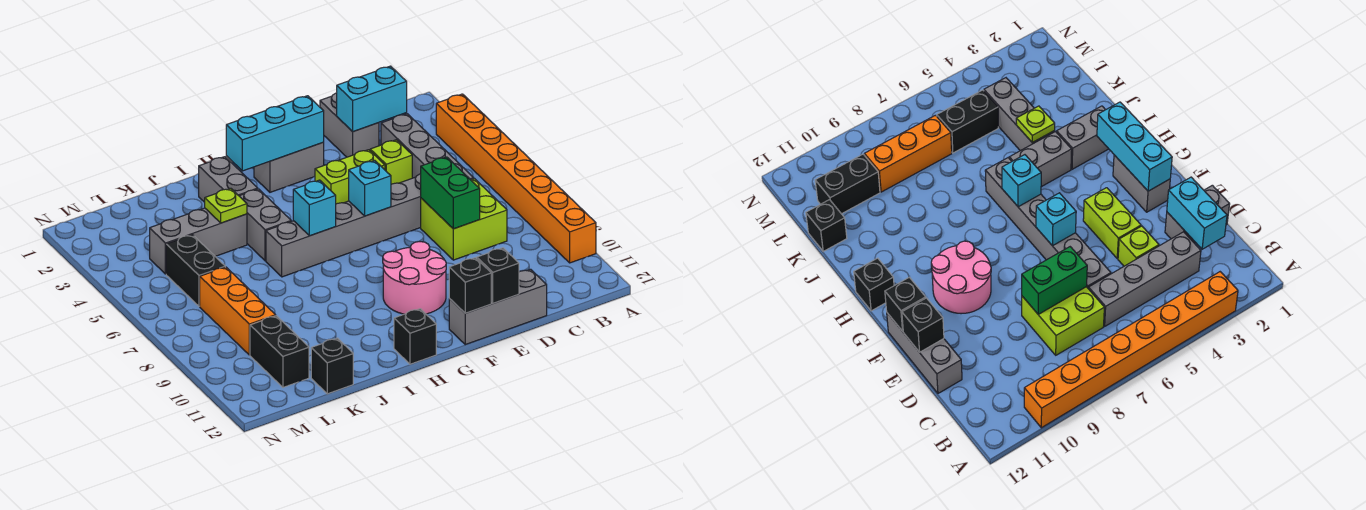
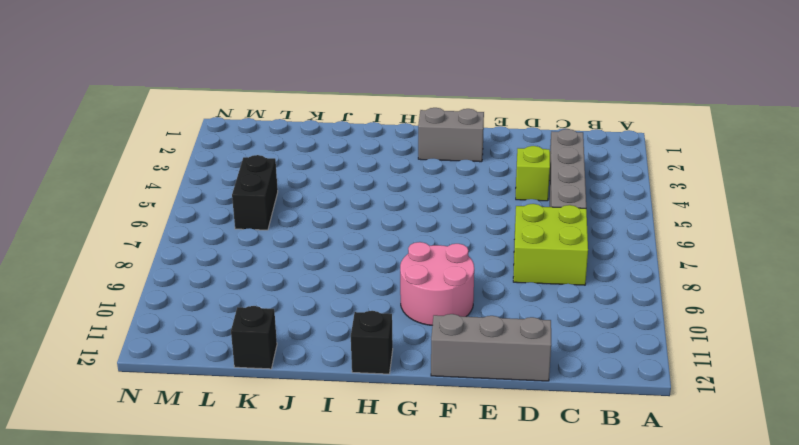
none -> orange brick A3:A10 level 1
none -> grey brick D1:D2 level 1
none -> grey brick D6:I6 level 1

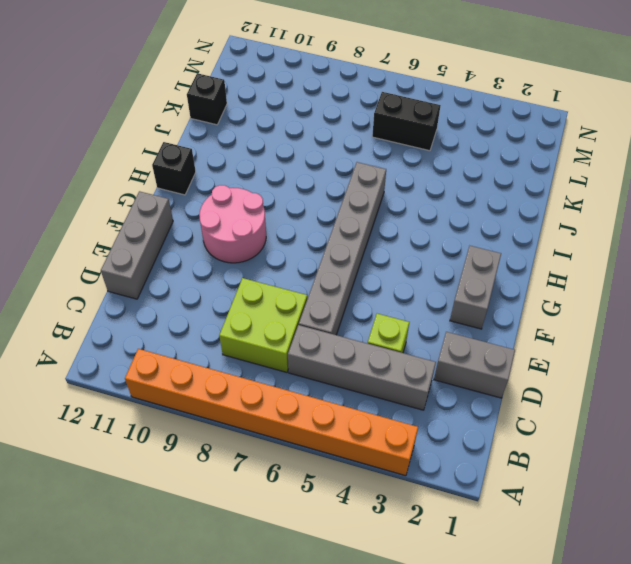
none -> lime brick E4:F4 level 1
none -> grey brick I2:I3 level 1
none -> grey brick I4:I5 level 1

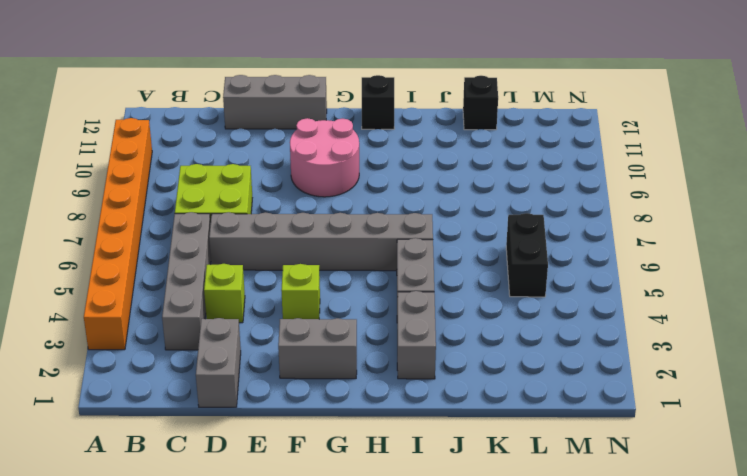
lime brick F4 level 1 -> lime brick E4:F4 level 1
none -> grey brick J4:L4 level 1
none -> orange brick L7:L9 level 1
none -> black brick L10:L11 level 1

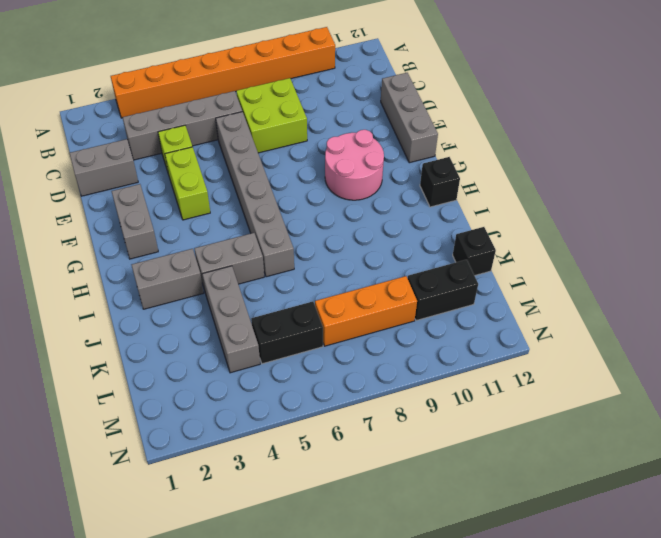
none -> cyan brick C2:D2 level 2
none -> green brick D7:D8 level 2
none -> black brick E12 level 2

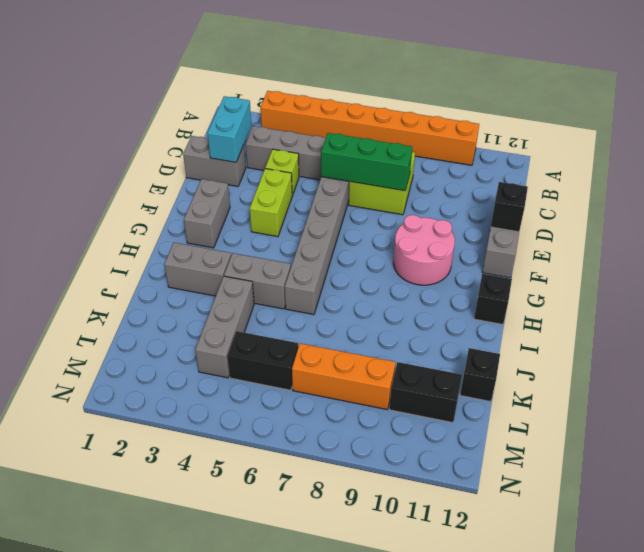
green brick D6:D8 level 2 -> green brick D7:D8 level 2
none -> cyan brick F2:H2 level 2
none -> cyan brick F6 level 2
none -> black brick F12 level 2

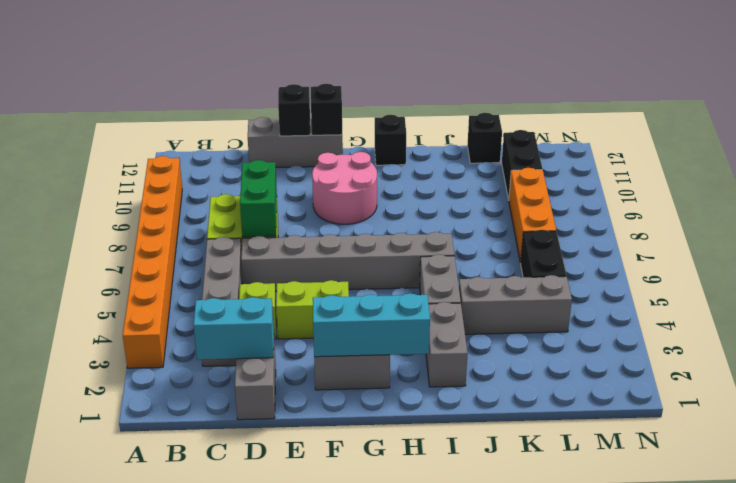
none -> cyan brick F6 level 2
none -> cyan brick H6 level 2
none -> lime plate J4 level 2

